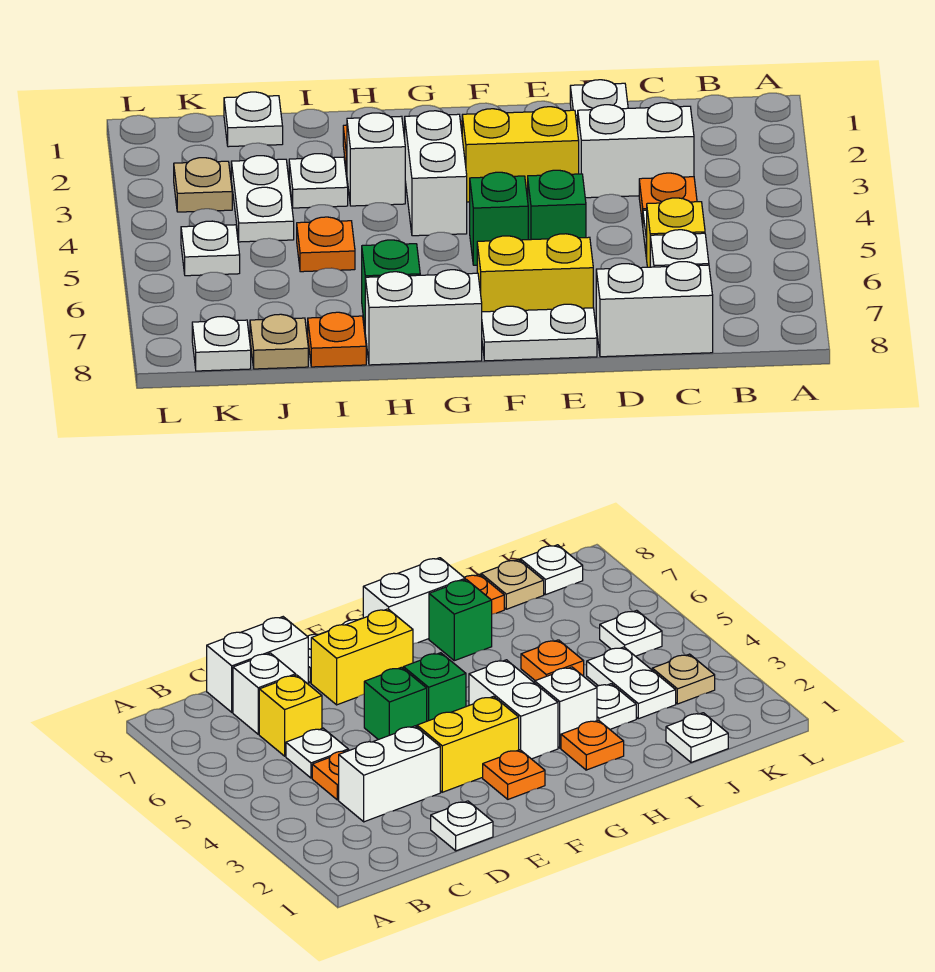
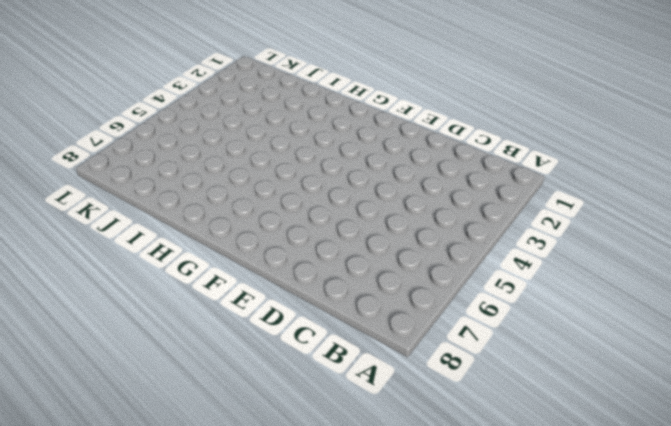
none -> white brick C3:D3 level 1
none -> orange plate C4 level 1
none -> white plate C5 level 1

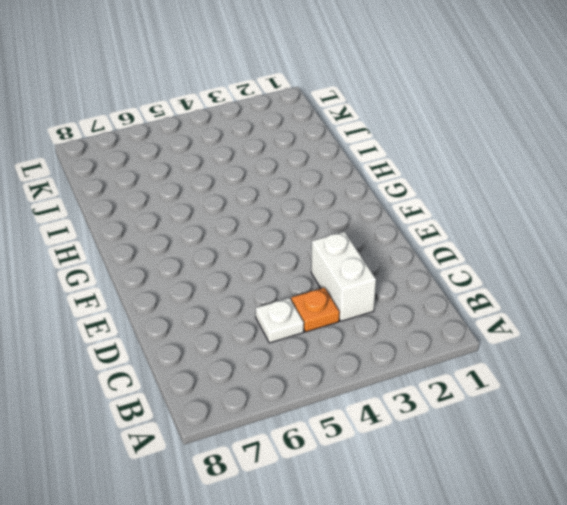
none -> yellow brick C6 level 1
none -> white brick C7 level 1
none -> white brick C8:D8 level 1

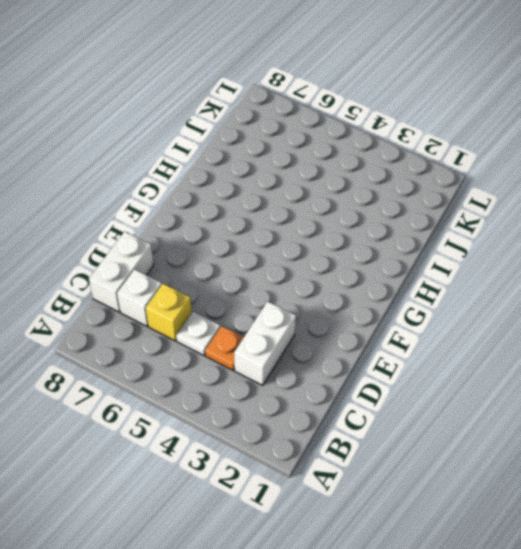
none -> white plate D1 level 1
none -> yellow brick E3:F3 level 1
none -> green brick E5 level 1

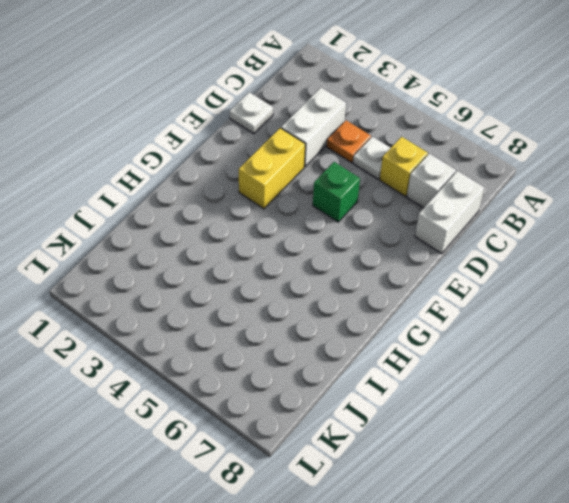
none -> yellow brick E7:F7 level 1
none -> white plate E8:F8 level 1
none -> orange plate F2 level 1

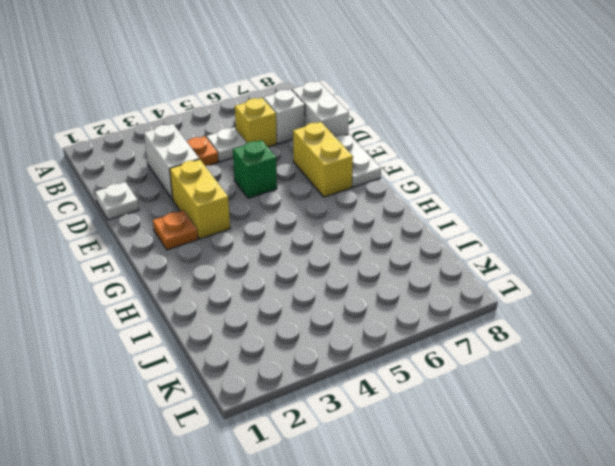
none -> green brick F5 level 1
none -> white brick G3:G4 level 1
none -> white brick G8:H8 level 1

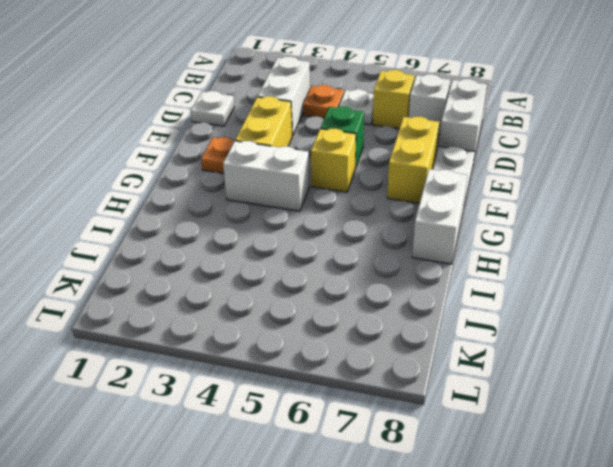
yellow brick F5 level 1 -> green brick F5 level 1
none -> orange plate H2 level 1
none -> white brick H3 level 1
none -> green brick H7 level 1

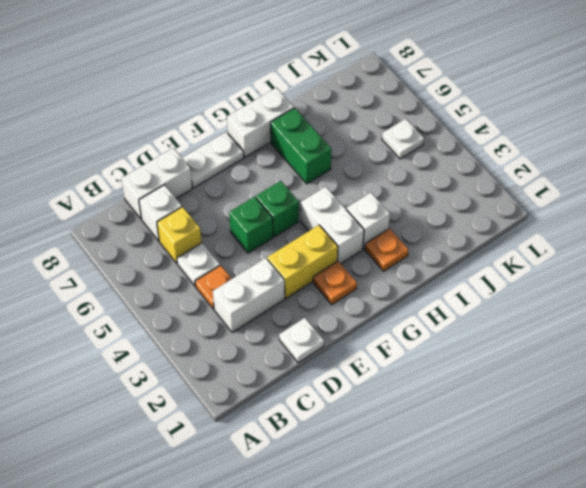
green brick H6:H7 level 1 -> green brick H7 level 1
none -> yellow brick E7:F7 level 1
none -> white plate I3 level 1
none -> orange plate I5 level 1

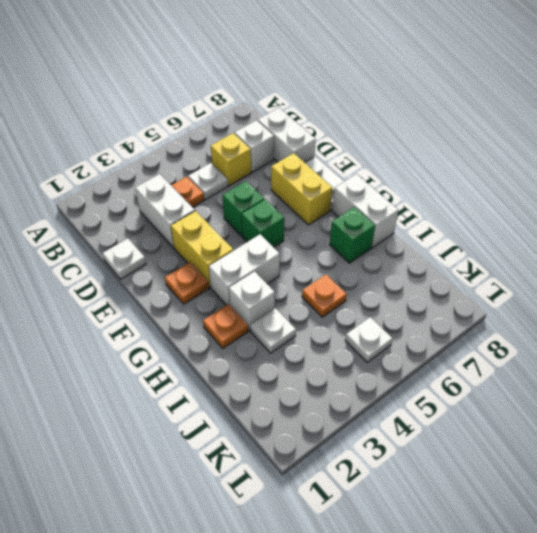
none -> orange plate I8 level 1
none -> white plate J1 level 1
none -> white plate J3:J4 level 1

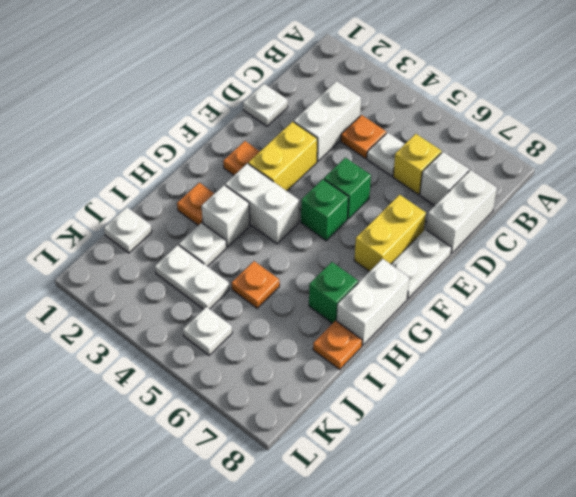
none -> tan plate J8 level 1
none -> tan plate K3 level 1
none -> white plate K8 level 1

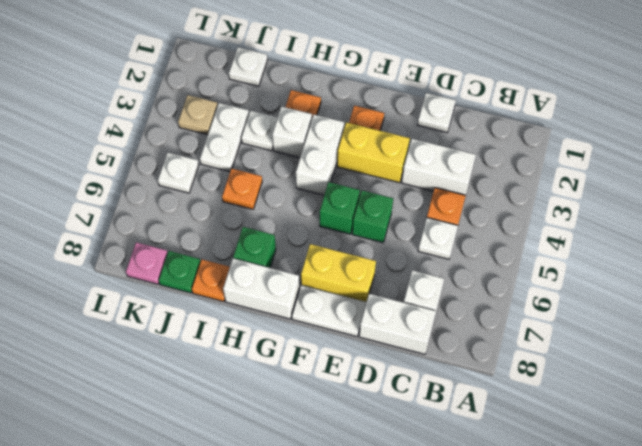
green plate J8 level 1 -> tan plate J8 level 1
pink plate K8 level 1 -> white plate K8 level 1
none -> yellow brick C6 level 1

